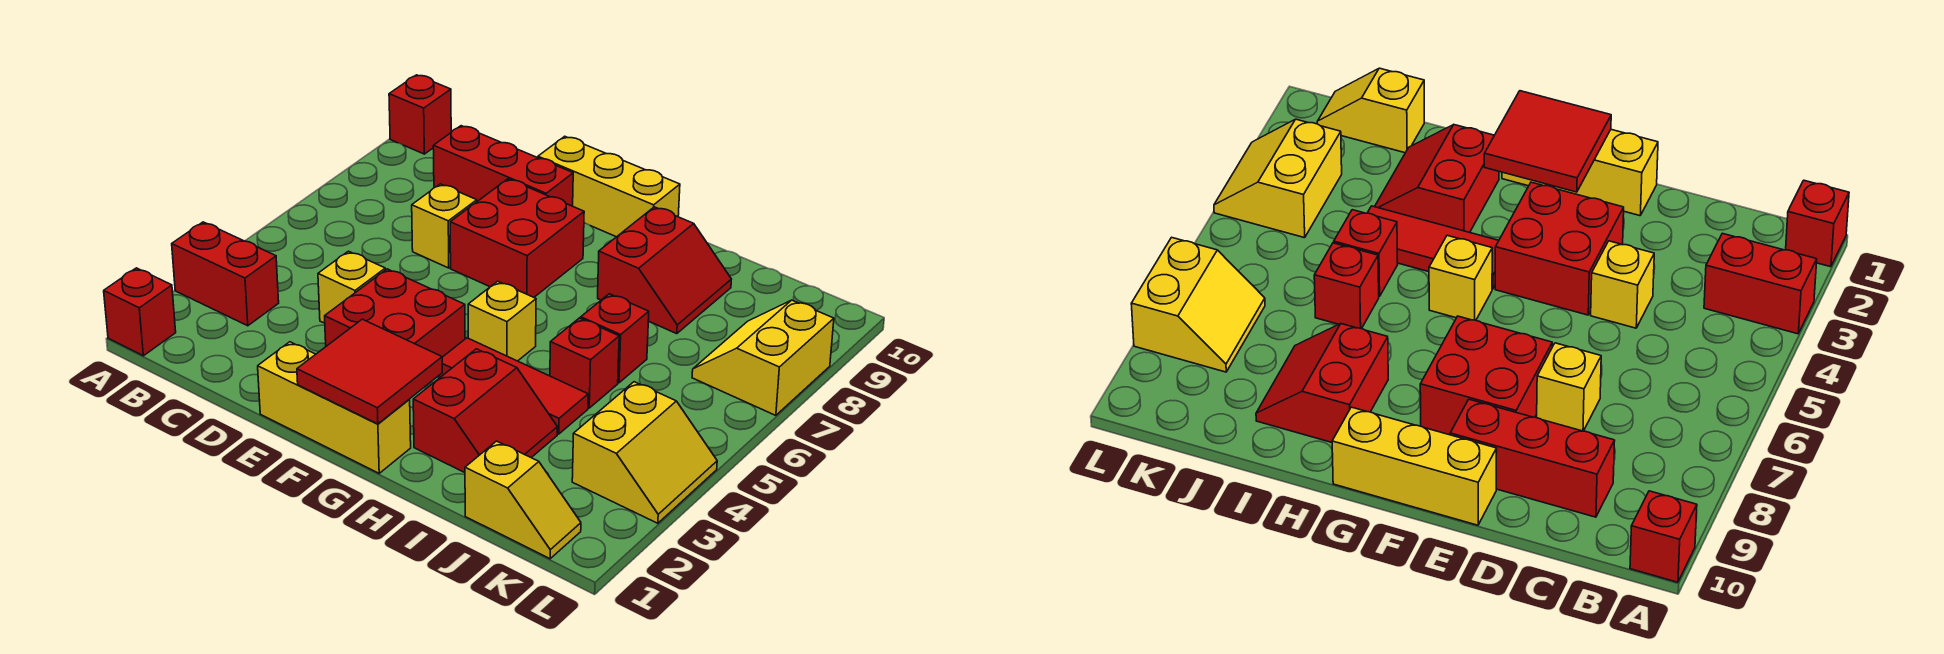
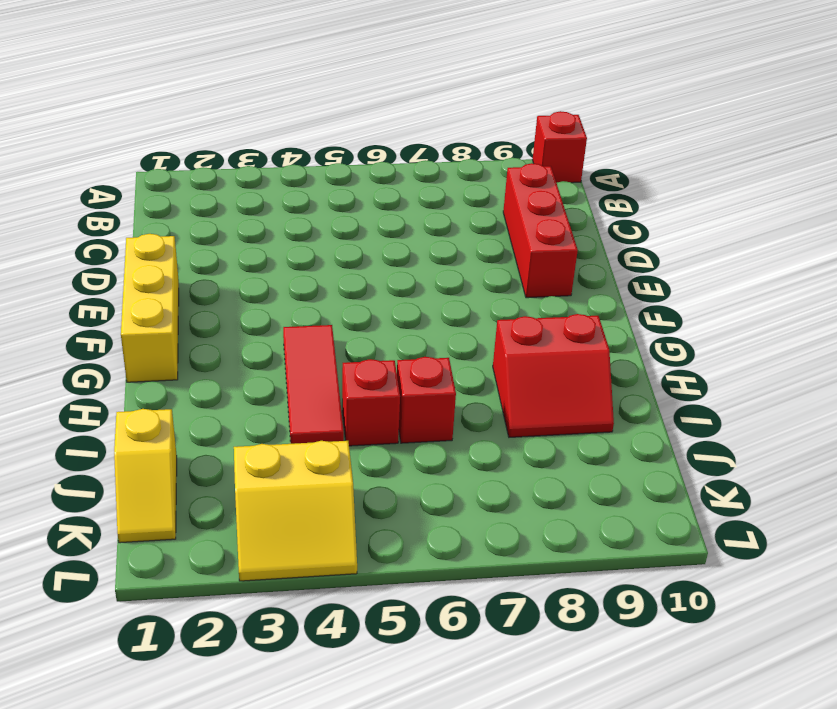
none -> red brick A1 level 1
none -> red brick A3:B3 level 1
none -> yellow brick D4 level 1

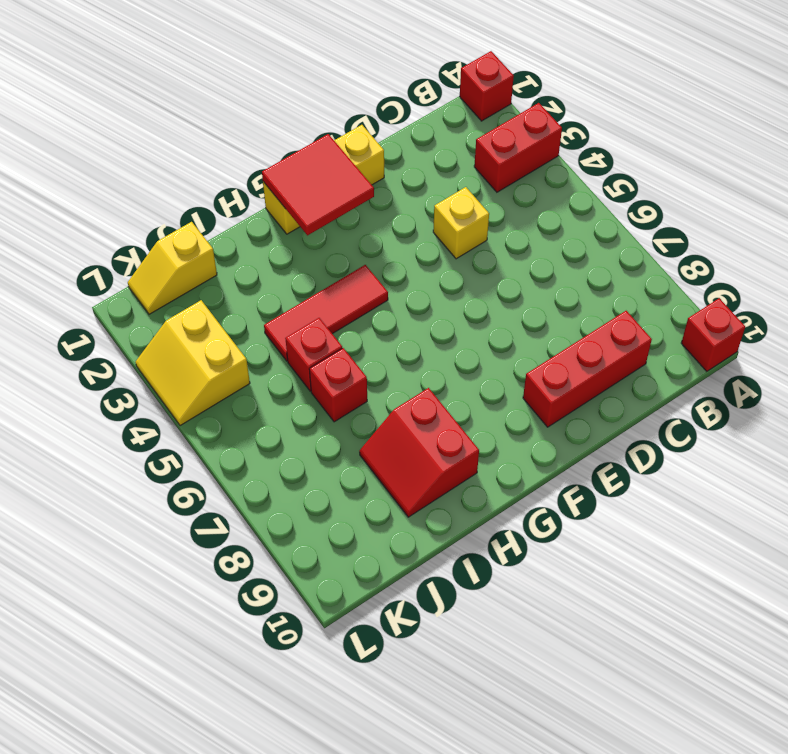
none -> yellow brick D7 level 1
none -> red brick E3:F4 level 1
none -> red brick E7:F8 level 1

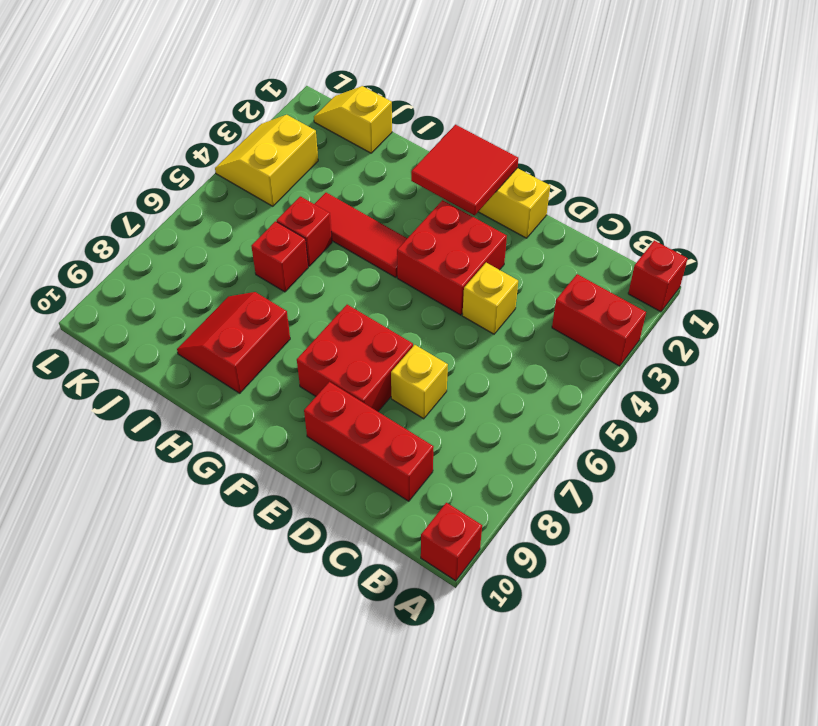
none -> yellow brick E10:G10 level 1
none -> yellow brick G5 level 1
none -> red slope H2:I3 level 1 top H

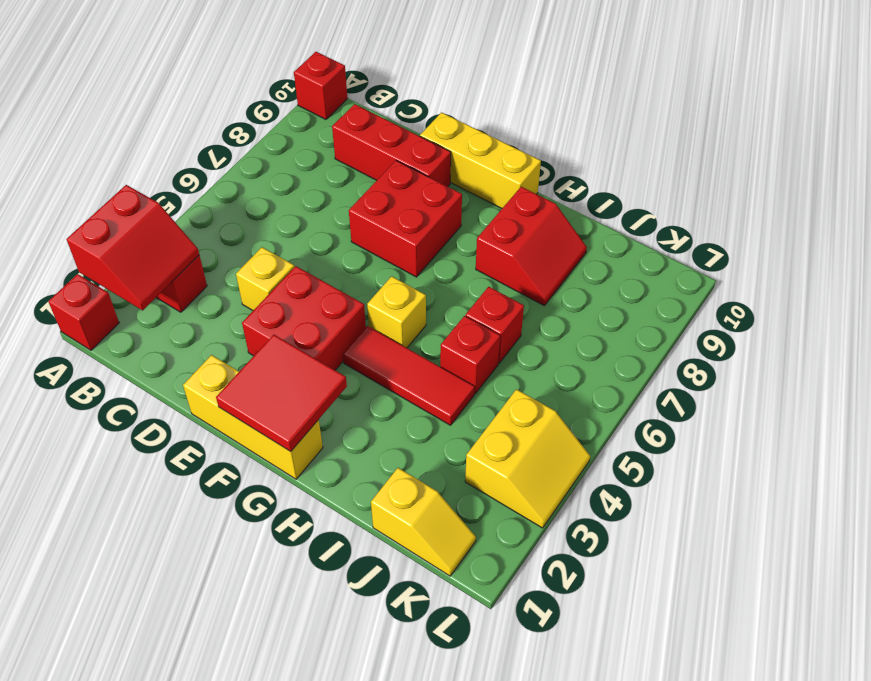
red slope A2:B3 level 2 top A -> red slope H2:I3 level 1 top H
none -> yellow brick D7 level 1
none -> yellow slope K7:L8 level 1 top L

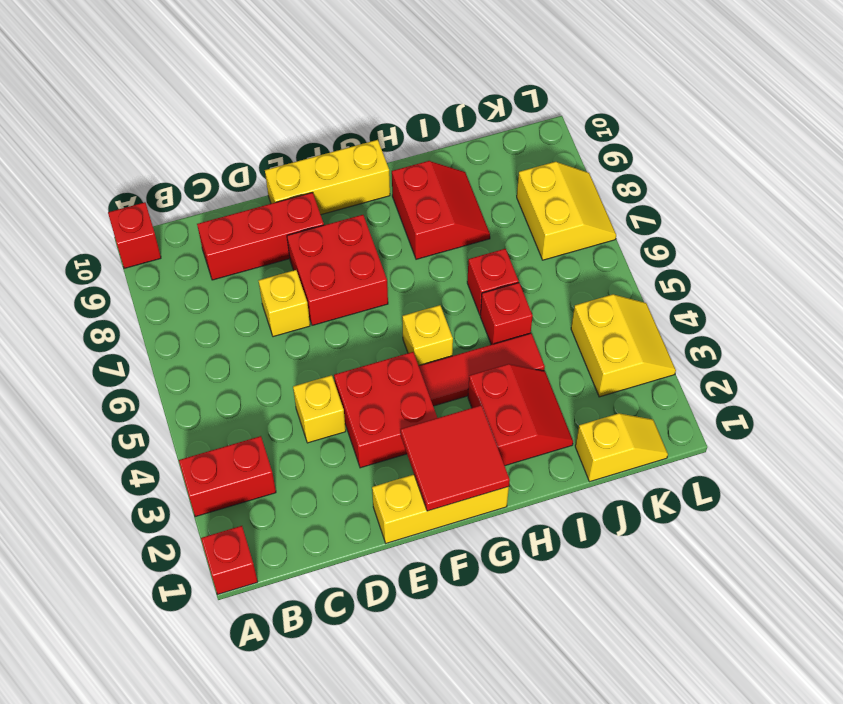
yellow slope K7:L8 level 1 top K -> yellow slope K7:L8 level 1 top L

